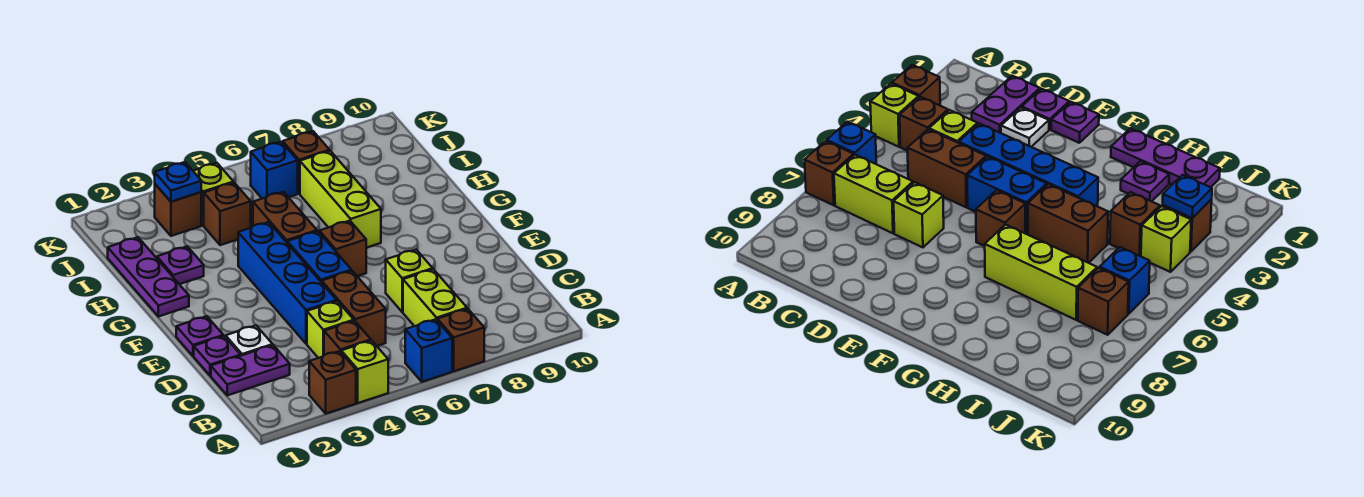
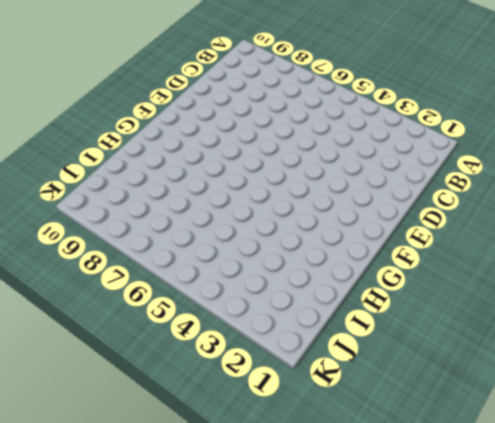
none -> brown brick A3 level 1
none -> lime brick A4 level 1
none -> blue brick A6 level 1

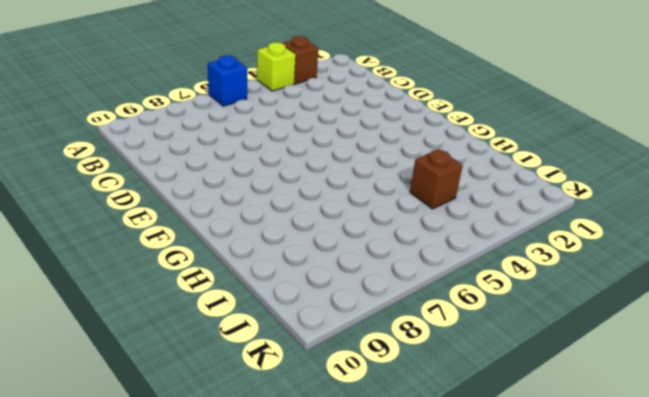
none -> brown brick A7 level 1
none -> brown brick B4 level 1
none -> lime brick B7:C7 level 1

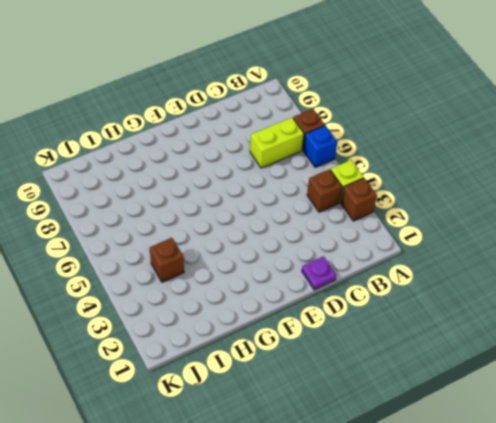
none -> purple plate C1:C2 level 1
none -> lime brick C4 level 1
none -> brown brick C5:D5 level 1

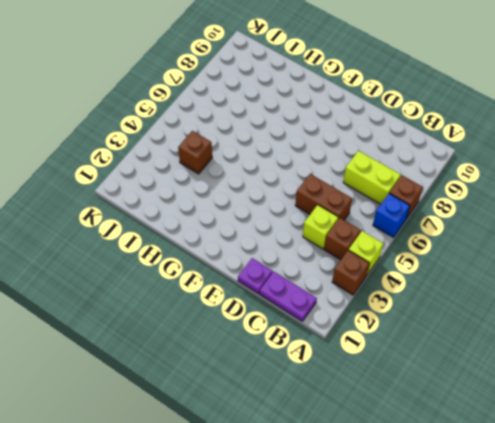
purple plate B1:C1 level 1 -> purple plate C1:C2 level 1
none -> white plate D2 level 1
none -> blue brick D4:G4 level 1
none -> lime brick D7 level 1

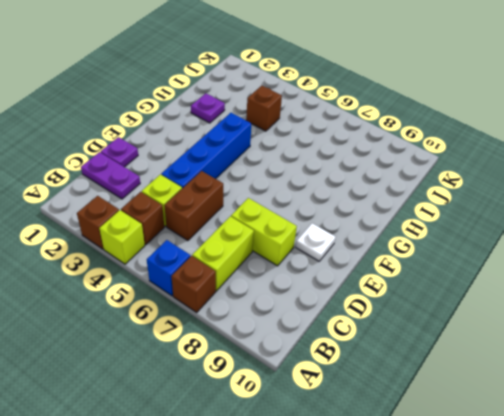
lime brick D7:D8 level 1 -> lime brick D7 level 1
white plate E9 level 1 -> white plate D2 level 1
none -> purple plate E1 level 1
none -> blue brick E5:F5 level 1
none -> brown brick F6 level 1

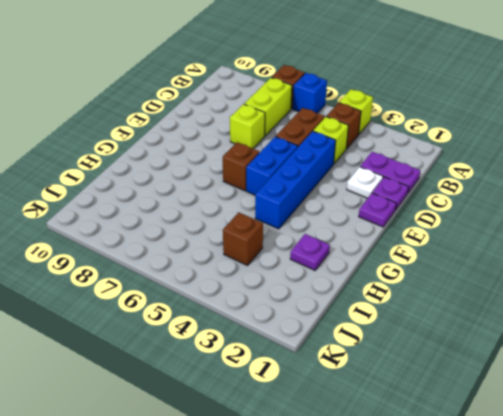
none -> brown brick A3 level 1
none -> purple plate G1:I1 level 1
none -> brown brick G5:H5 level 1

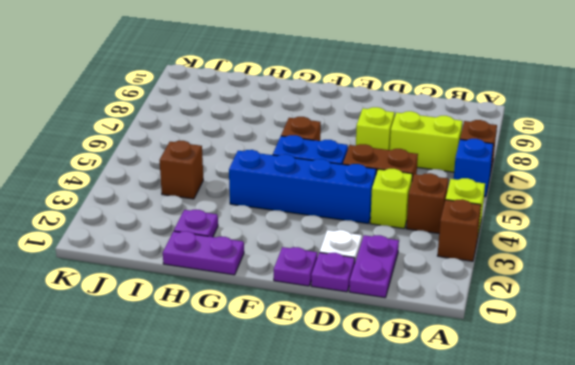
purple plate G1:H1 level 1 -> purple plate G1:I1 level 1
none -> brown brick G5:H5 level 1
none -> lime brick G7:I7 level 1
none -> brown brick J3 level 1

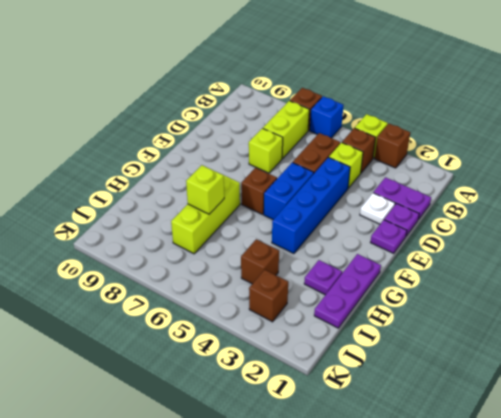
lime brick H7 level 2 -> lime brick J4 level 1
none -> brown brick G5:H5 level 1
none -> blue brick J6 level 1
none -> brown brick J7 level 1

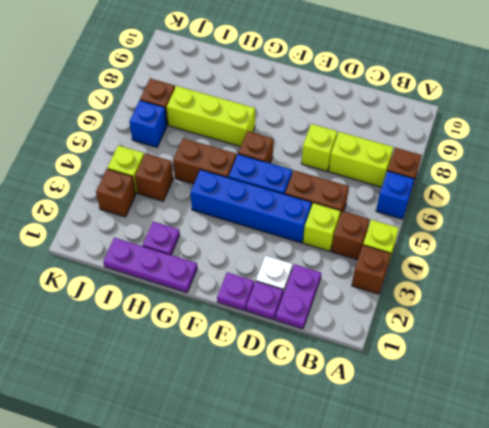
none -> blue plate J3 level 2

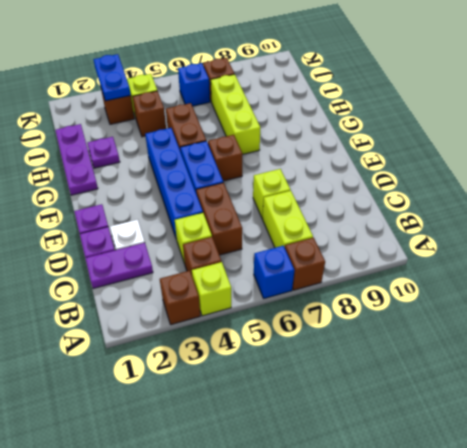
blue plate J3:K3 level 2 -> blue plate J3 level 2

